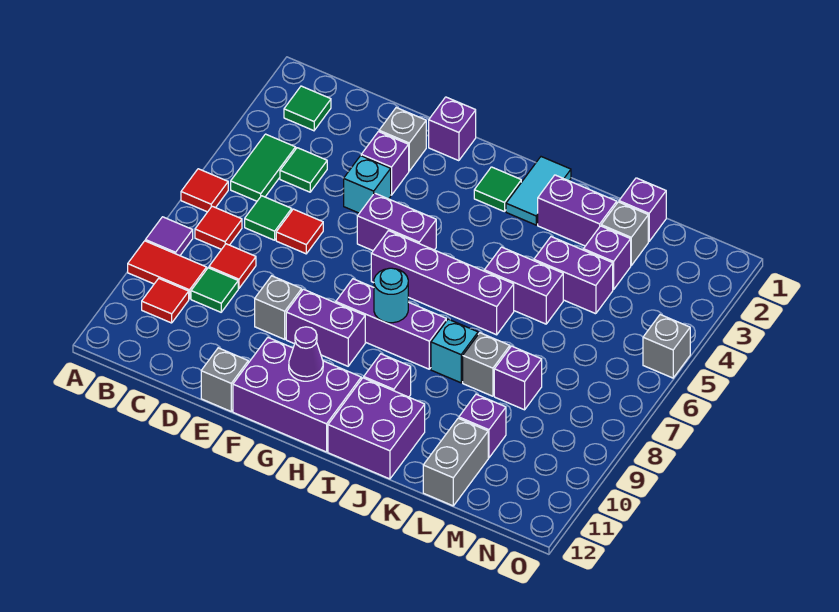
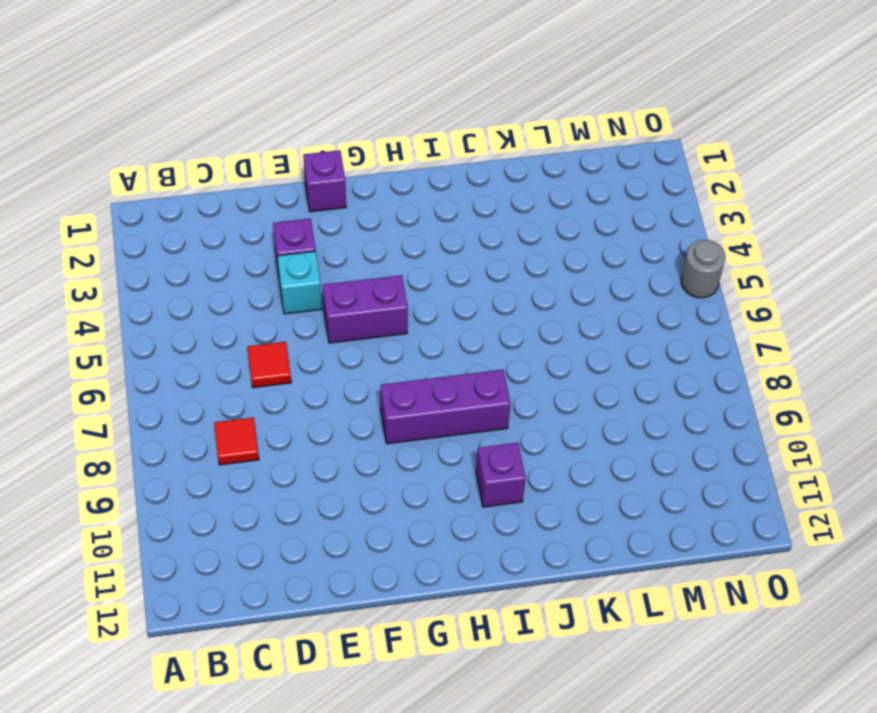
grey round brick O5 level 1 -> grey brick O5 level 1
none -> red tile A6 level 1
none -> purple tile A8 level 1
none -> red tile A9:B9 level 1
none -> green tile B2 level 1

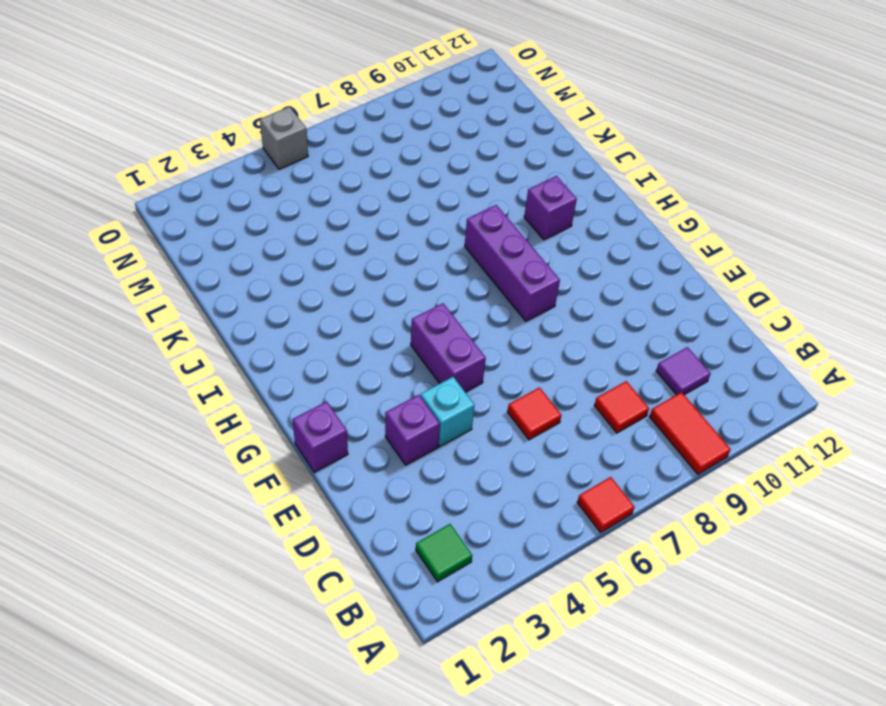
purple tile C10 level 1 -> purple tile A8 level 1
none -> green tile B4:B5 level 1
none -> red tile B7 level 1
none -> red tile B10 level 1
none -> green tile C4 level 1

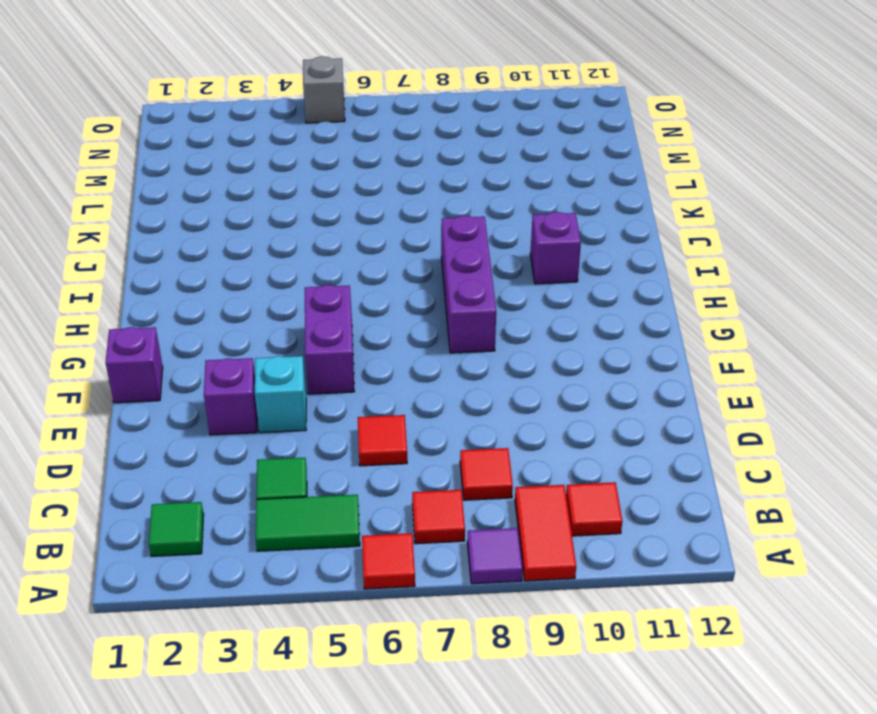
none -> green tile C6 level 1
none -> green tile C9 level 1
none -> grey brick E2 level 1
none -> grey brick E9 level 1

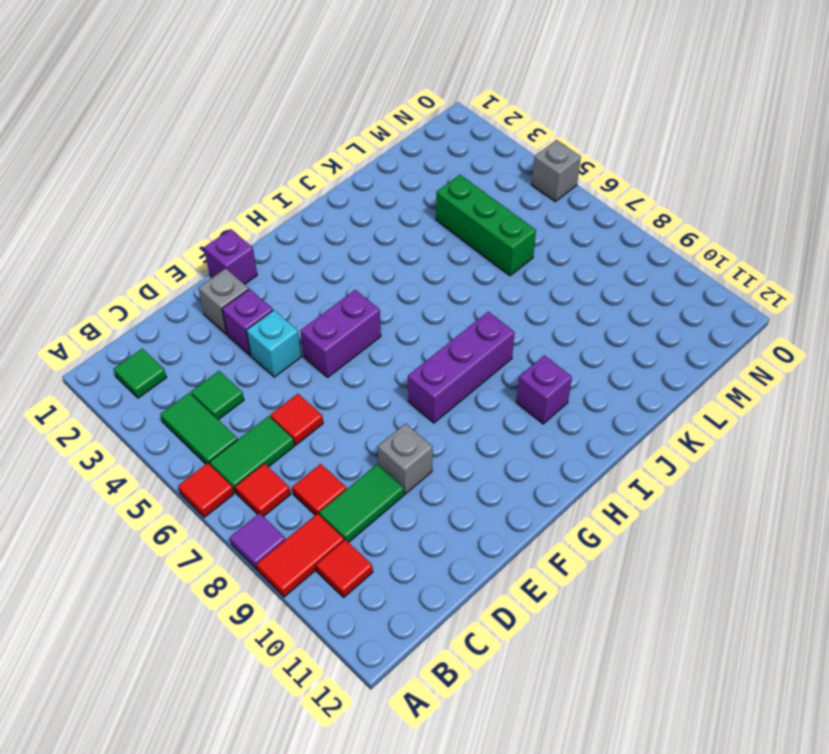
green tile B6:C6 level 1 -> green tile C6 level 1
green tile C9:D9 level 1 -> green tile C9 level 1
green brick L4:L6 level 1 -> purple brick K4:L4 level 1
none -> grey brick E12 level 1
none -> purple brick F9:G9 level 1
none -> purple brick F11:H12 level 1
none -> purple brick G6:J6 level 1

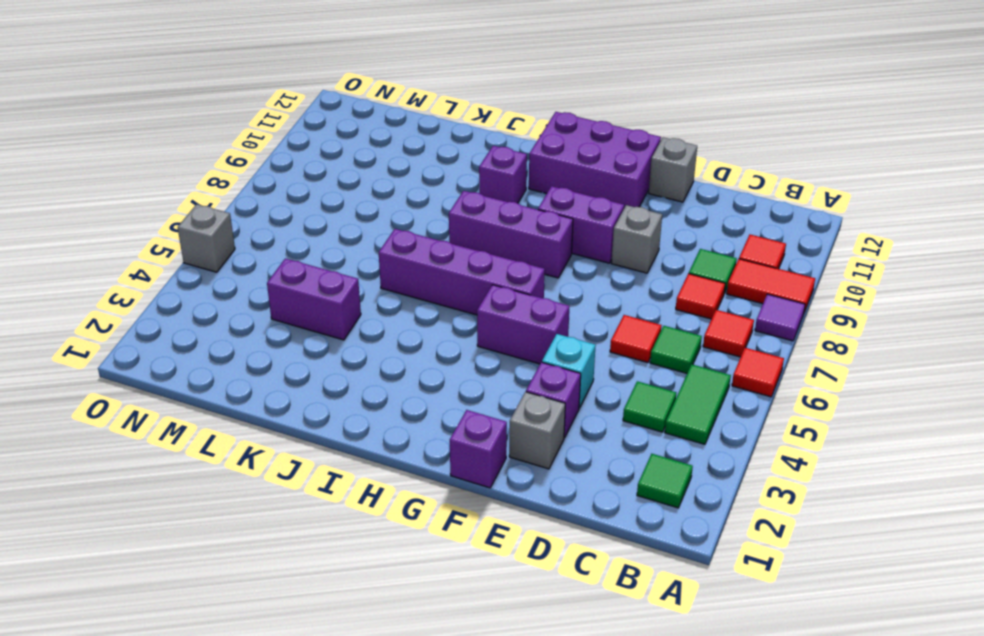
none -> green tile H2 level 1
none -> cyan tile I1:I2 level 1
none -> purple brick I11:J12 level 1
none -> purple brick J2:K2 level 1

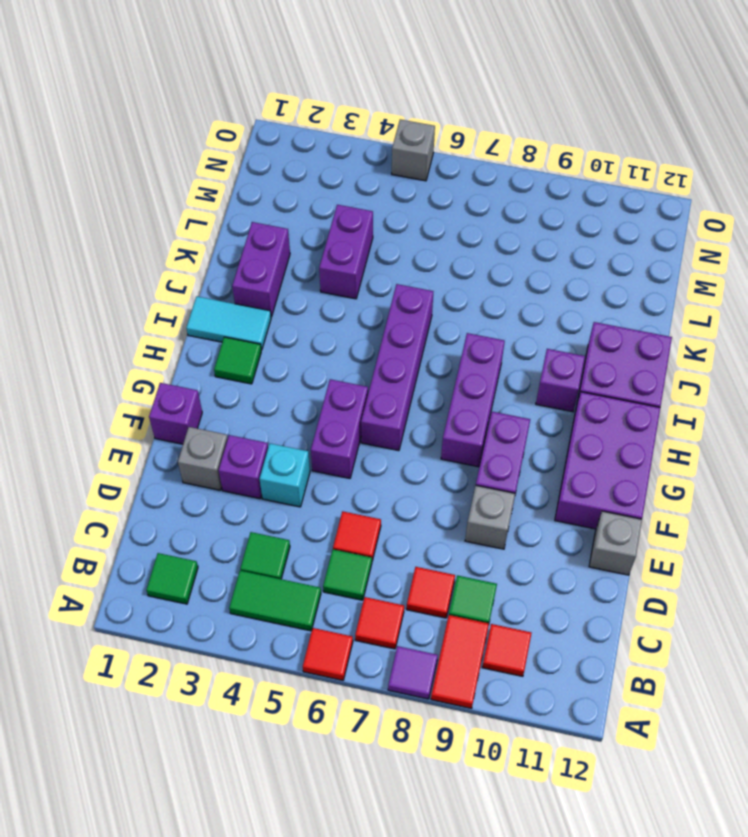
none -> purple brick J5:K5 level 1
none -> cyan brick J8 level 1
none -> grey brick K8 level 1
none -> purple brick L1 level 1

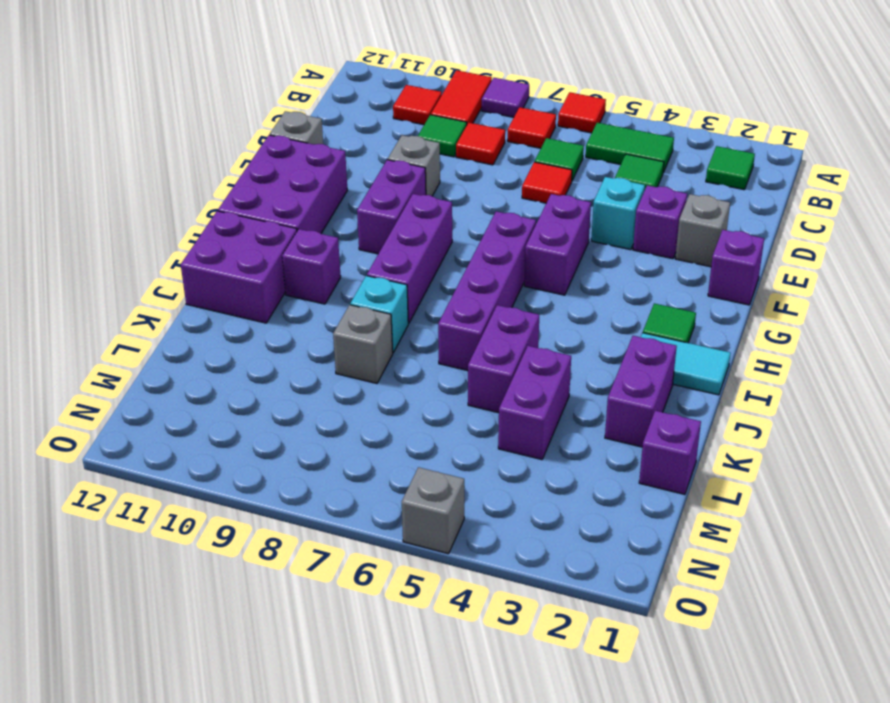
none -> grey brick L2 level 1
none -> purple brick L3 level 1
none -> purple brick L8 level 1
none -> purple brick L10 level 1

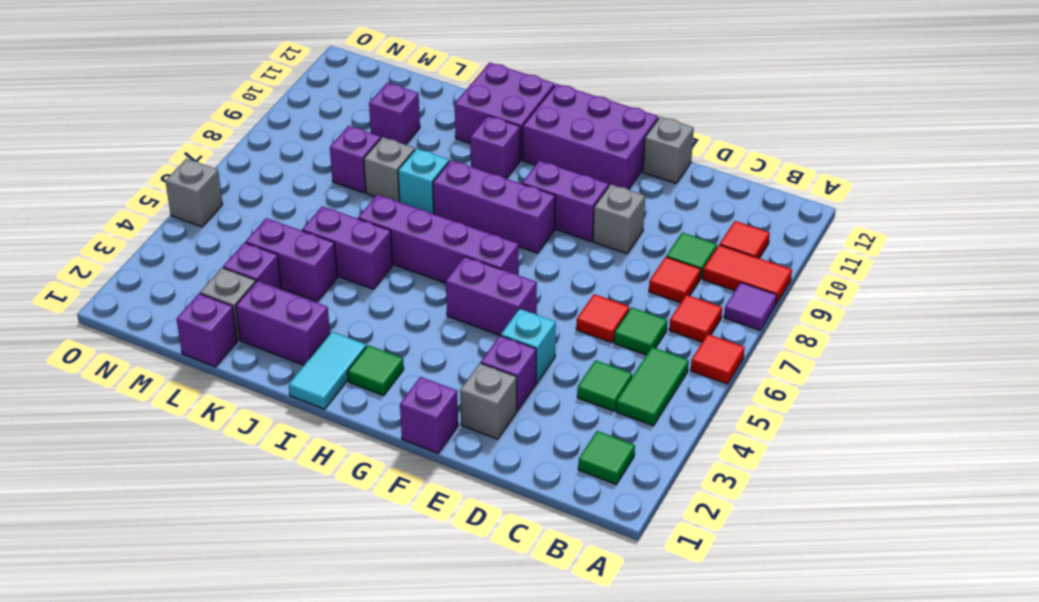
none -> grey brick L11:L12 level 1
none -> purple cone G11 level 2
none -> cyan round brick H8 level 2

